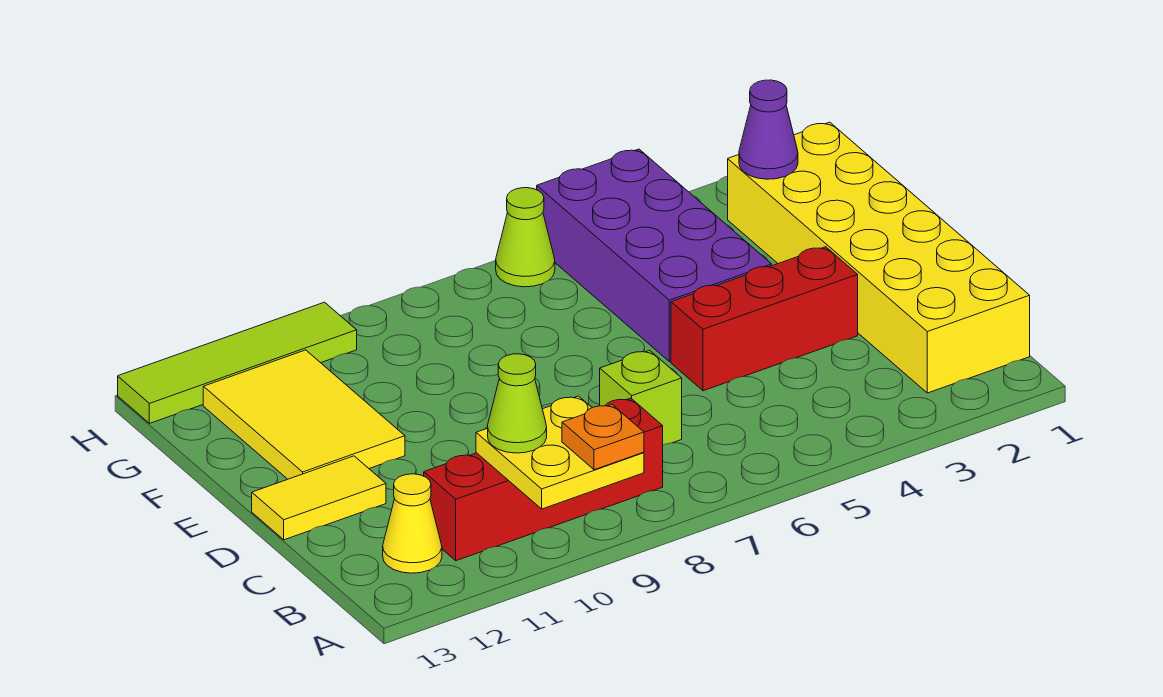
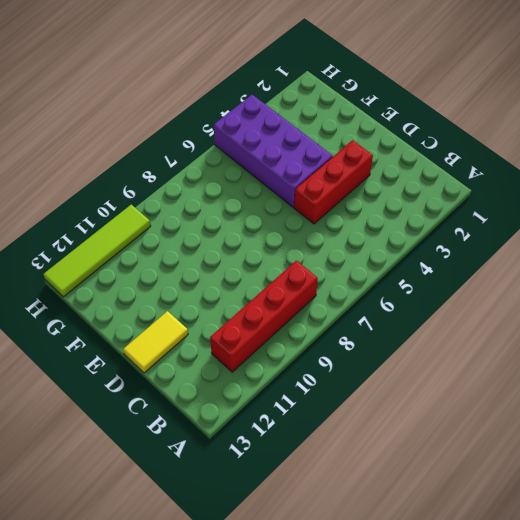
none -> yellow brick B1:G2 level 1
none -> yellow cone B12 level 1
none -> lime brick C7 level 1

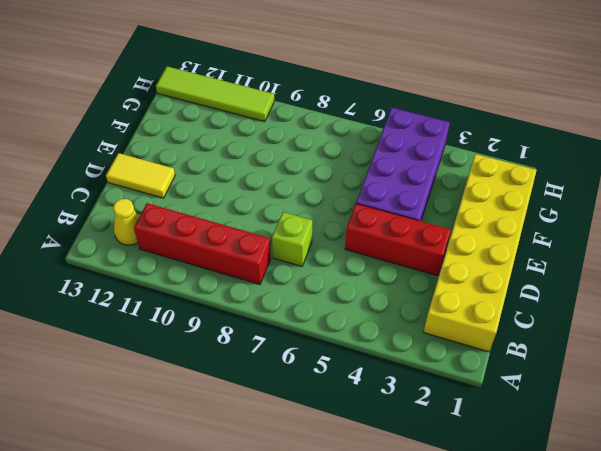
none -> yellow tile E11:G12 level 1
none -> lime cone H6 level 1
none -> yellow plate A9:B10 level 2

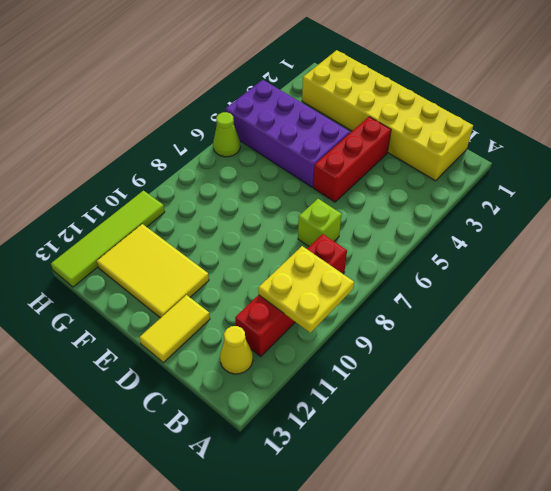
none -> purple cone G2 level 2
none -> orange plate A9 level 3
none -> lime cone B10 level 3

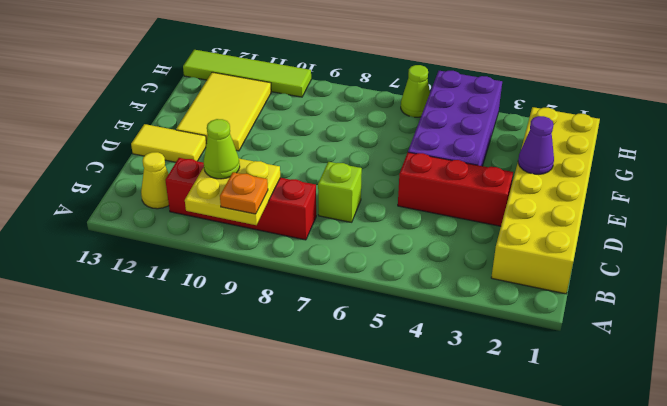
purple cone E2 level 2 -> purple cone G2 level 2

